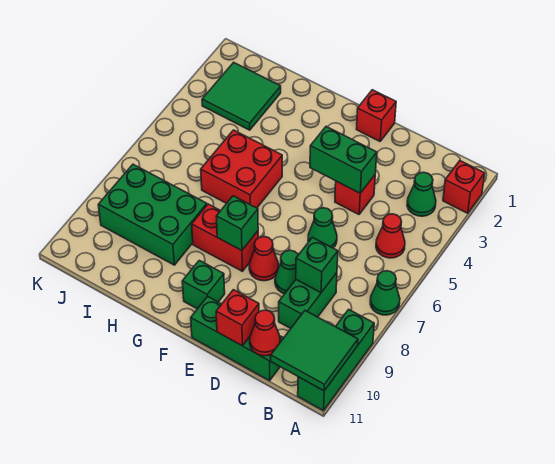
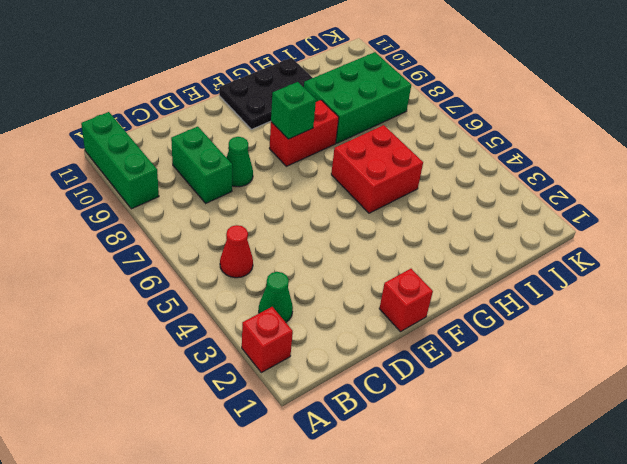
black plate F10:H11 level 1 -> green brick F10 level 1
none -> green cone A7 level 1
none -> green brick C11:E11 level 1
none -> red brick D4 level 1

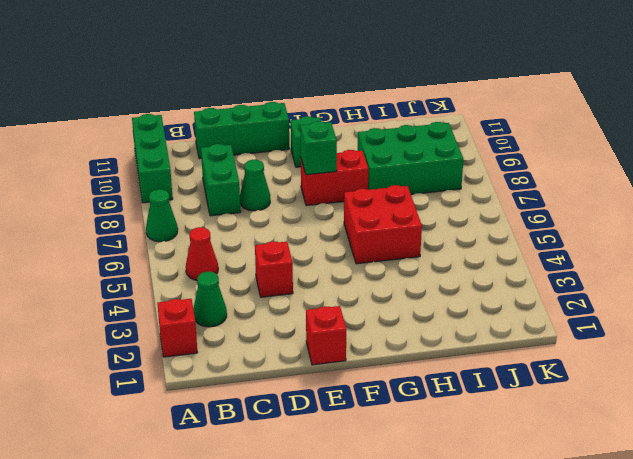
none -> green cone D6 level 1
none -> red cone E8 level 1
none -> green tile I2:J3 level 1

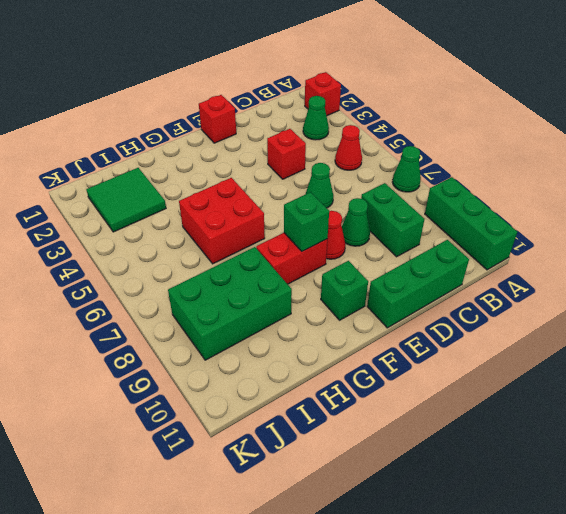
none -> green tile A10:B11 level 2
none -> green brick C8 level 2
none -> red cone C11 level 2

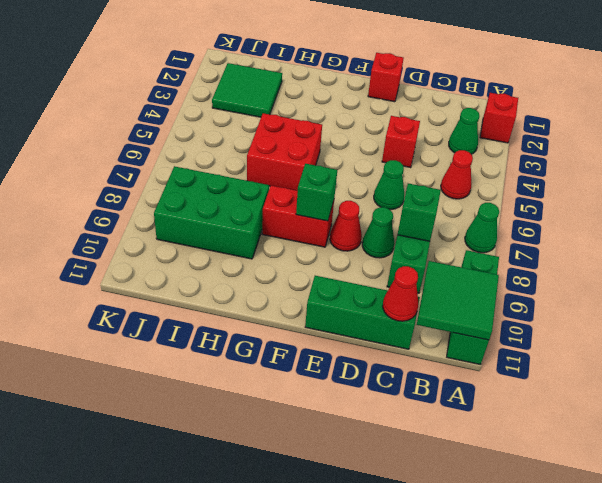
none -> green brick F10 level 1
none -> green brick D4:E4 level 2
none -> red brick D11 level 2

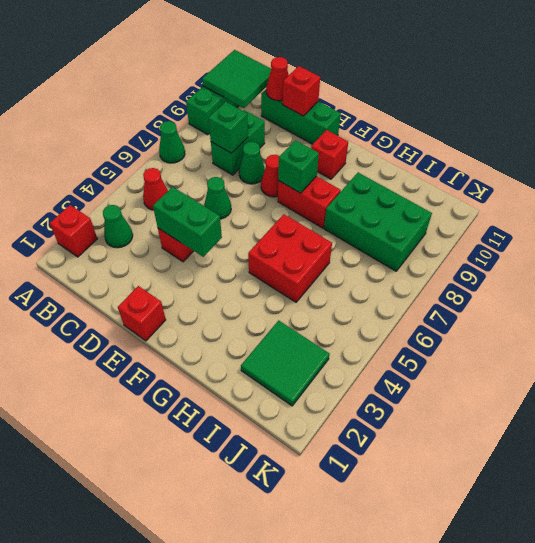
red brick F10 level 1 -> green brick F10 level 1

